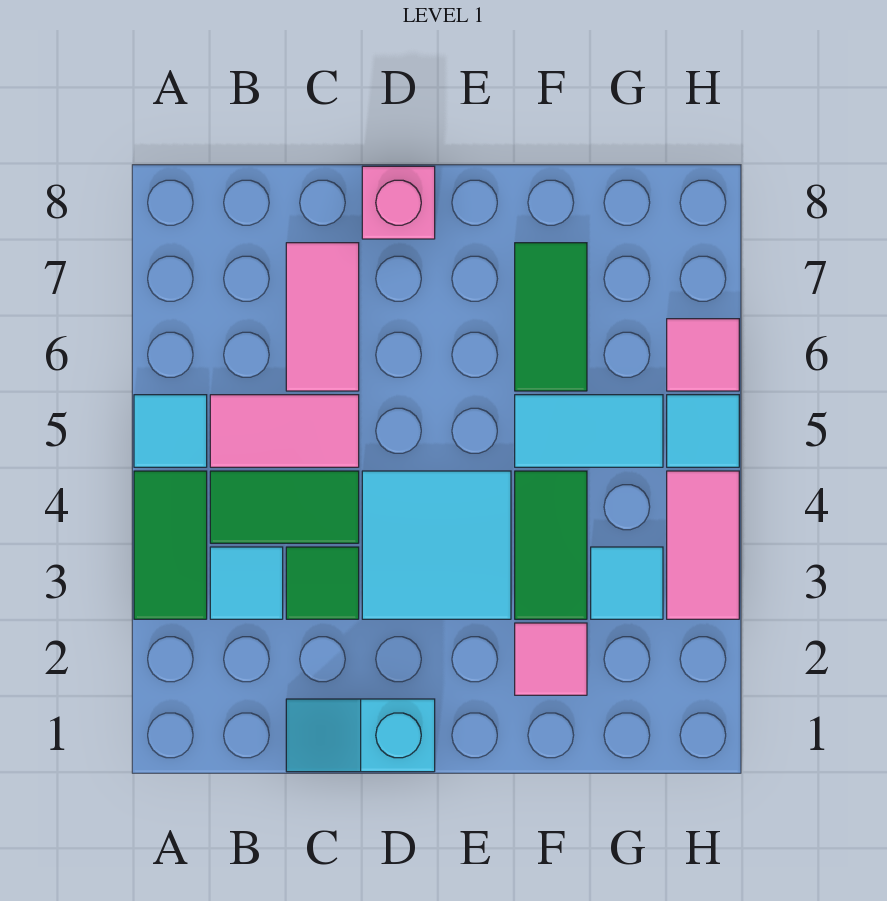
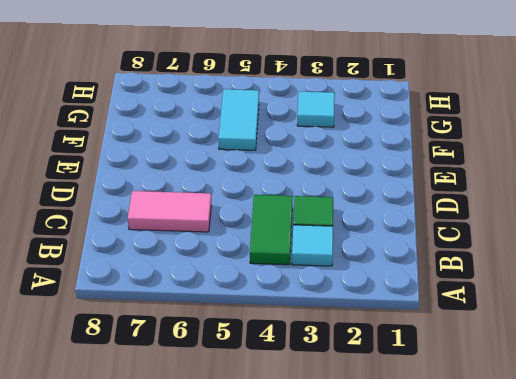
none -> green tile A3:A4 level 1
none -> cyan tile A5 level 1
none -> pink tile B5:C5 level 1

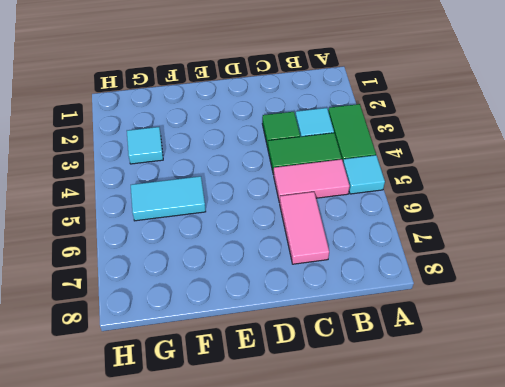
none -> cyan slope C1:D1 level 1 top D
none -> cyan tile D3:E4 level 1
none -> pink brick D8 level 1

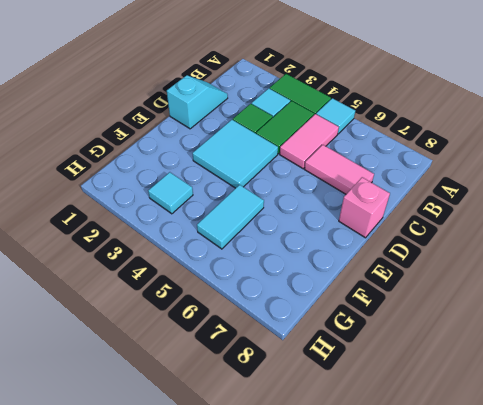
none -> pink tile F2 level 1
none -> green tile F3:F4 level 1
none -> green tile F6:F7 level 1

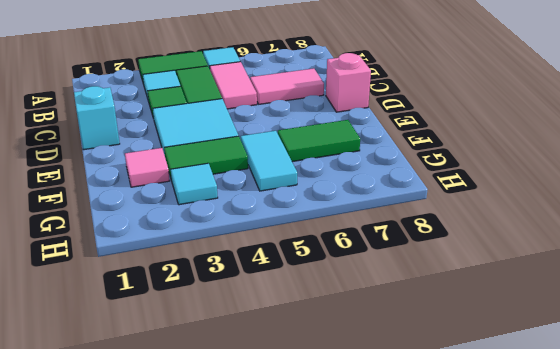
none -> pink tile H3:H4 level 1
none -> cyan tile H5 level 1
none -> pink tile H6 level 1

